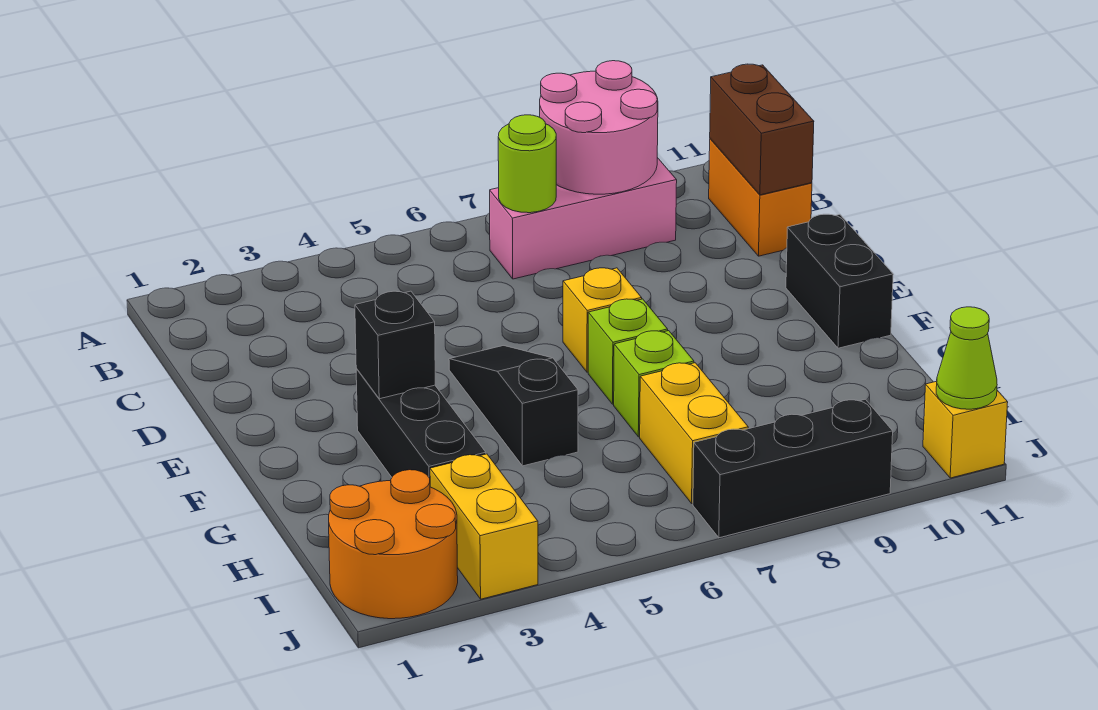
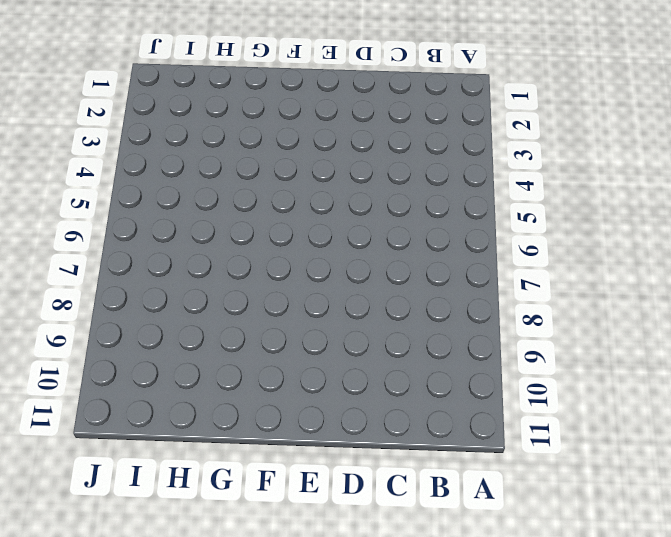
none -> pink brick B7:B9 level 1
none -> orange brick B11:C11 level 1
none -> black slope E5:G5 level 1 top G

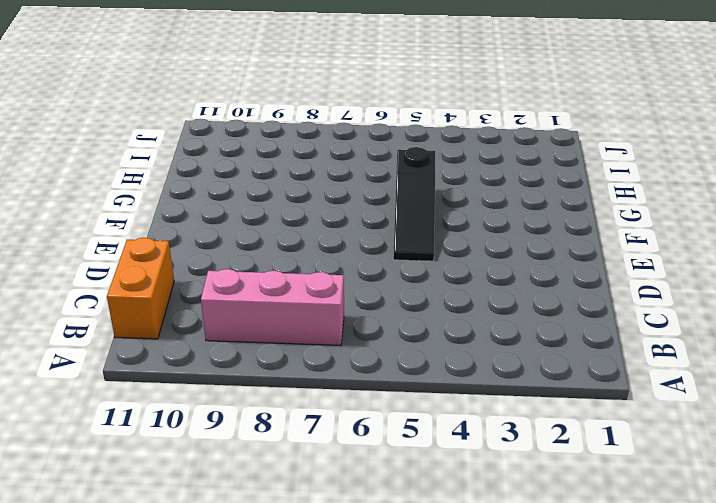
none -> yellow brick E7 level 1
none -> black brick E11:F11 level 1
none -> black brick F3:H3 level 1

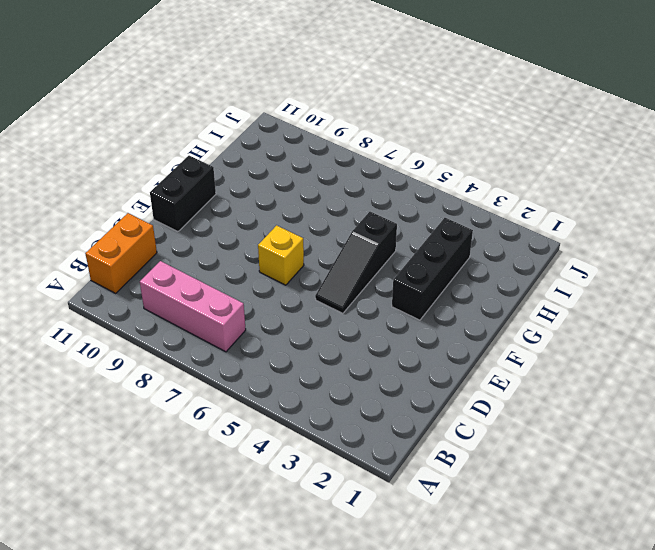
none -> lime brick F7 level 1
none -> lime brick G7 level 1
none -> yellow brick H7:I7 level 1

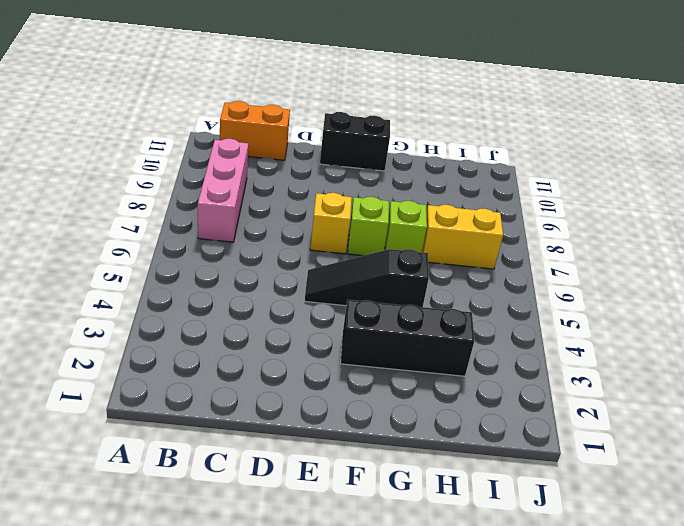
none -> orange round brick I1:J2 level 1
none -> yellow brick I3:J3 level 1
none -> black brick J7:J9 level 1

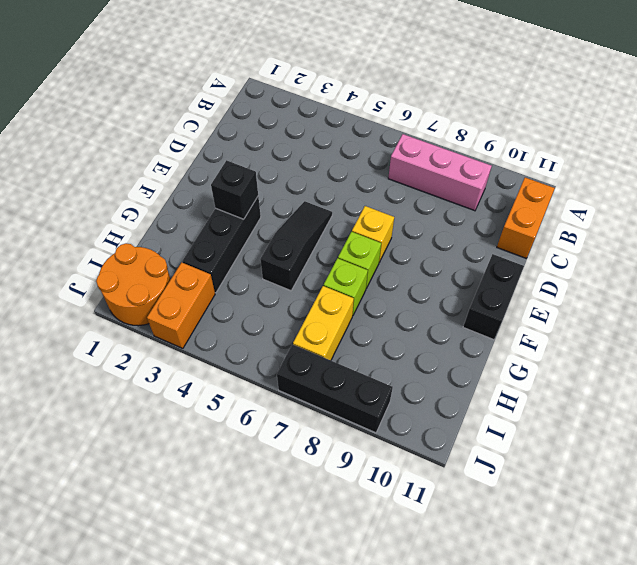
orange brick I3:J3 level 1 -> yellow brick I3:J3 level 1
none -> yellow brick J11 level 1
none -> pink round brick A8:B9 level 2
none -> lime round brick B7 level 2

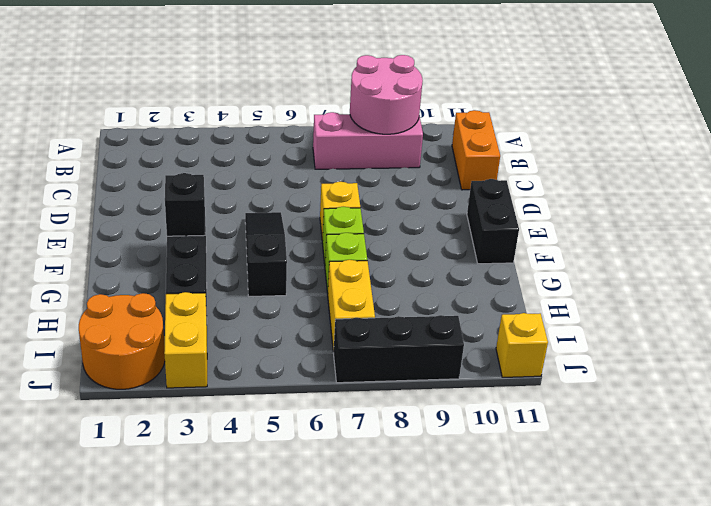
none -> lime round brick B7 level 2
none -> brown brick B11:C11 level 2
none -> lime cone J11 level 2

